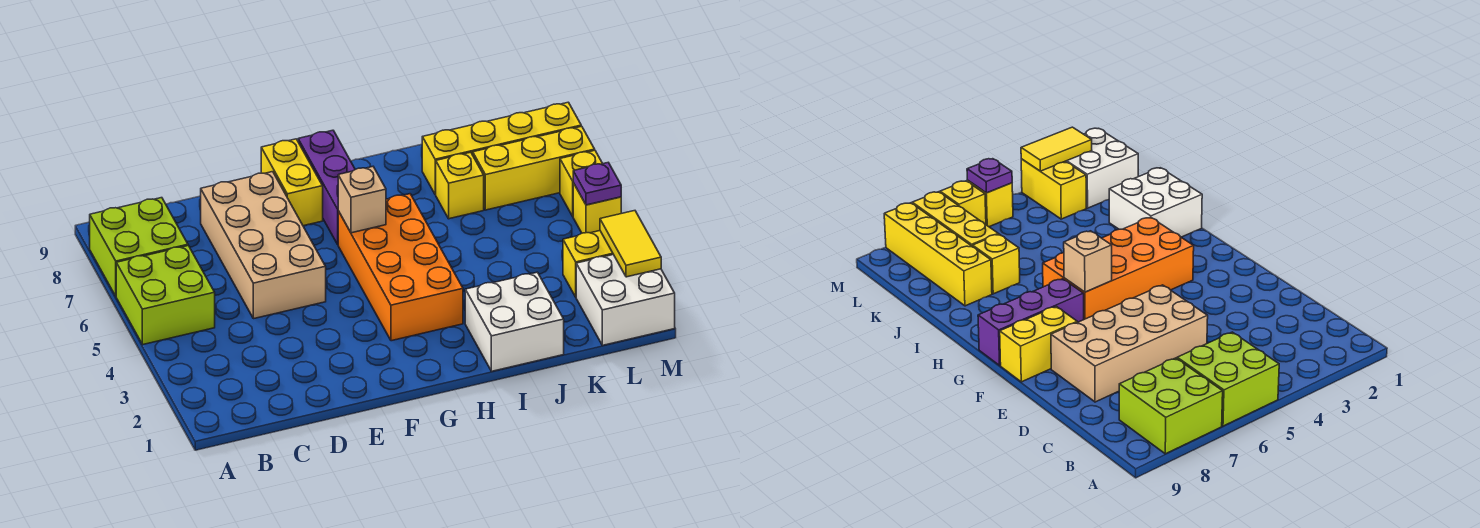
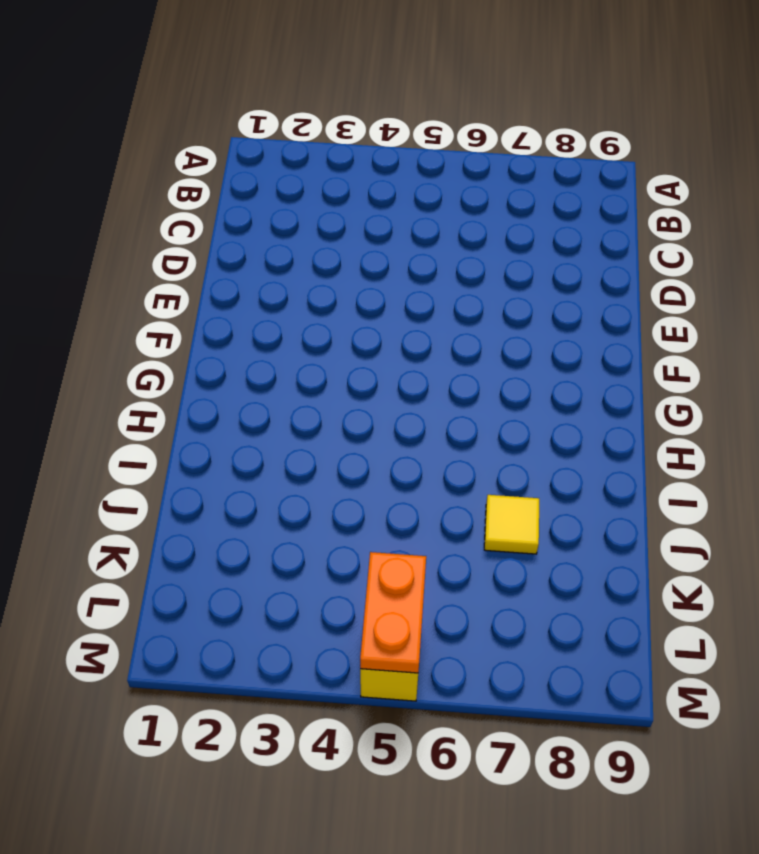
yellow tile J7 level 1 -> yellow brick J7 level 1
orange plate L5:M5 level 2 -> purple plate M5 level 2
none -> lime brick A5:B6 level 1
none -> lime brick A7:B8 level 1
none -> tan brick D5:E8 level 1

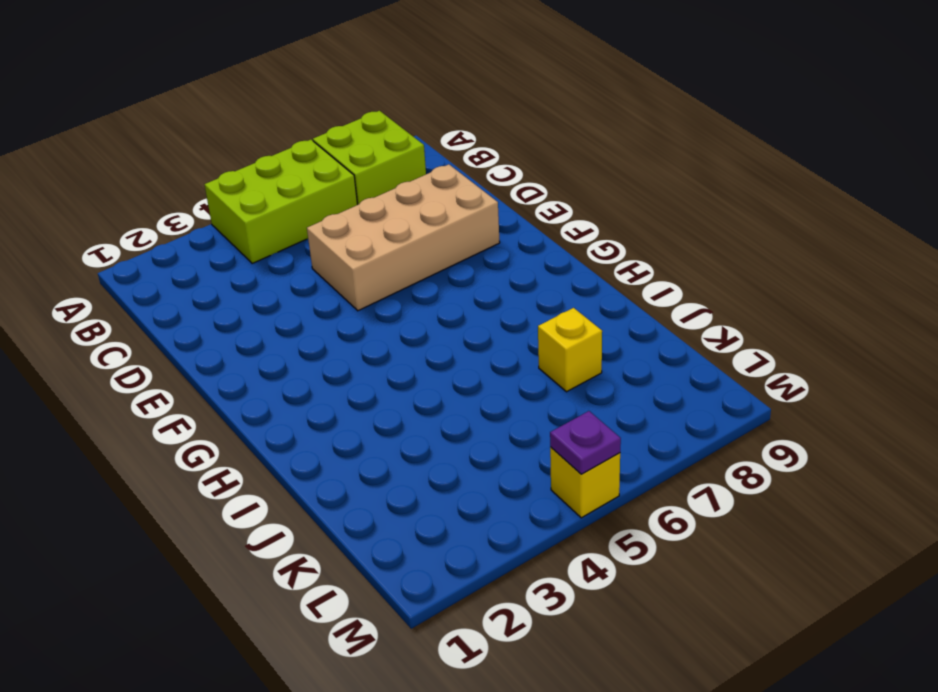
lime brick A4:B6 level 1 -> lime brick A5:B6 level 1
none -> yellow brick F8:F9 level 1
none -> orange brick G3:H6 level 1
none -> purple brick G7:G9 level 1

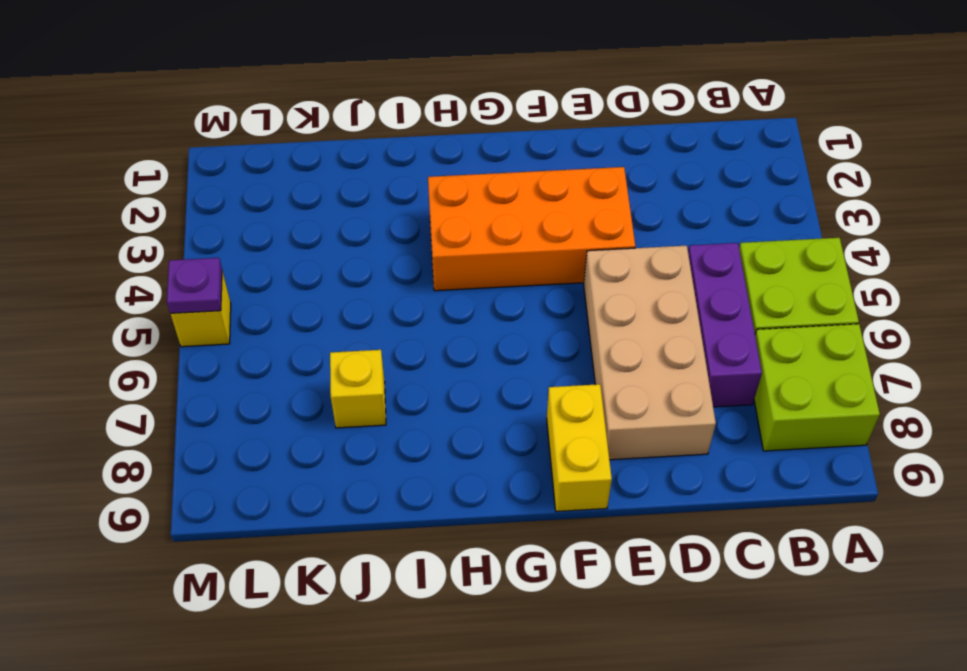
purple brick C5:C7 level 1 -> purple brick G7:G9 level 1
orange brick E3:H4 level 1 -> orange brick G3:H6 level 1
none -> white brick I1:J2 level 1
none -> yellow brick J8:M8 level 1
none -> yellow brick K7:M7 level 1

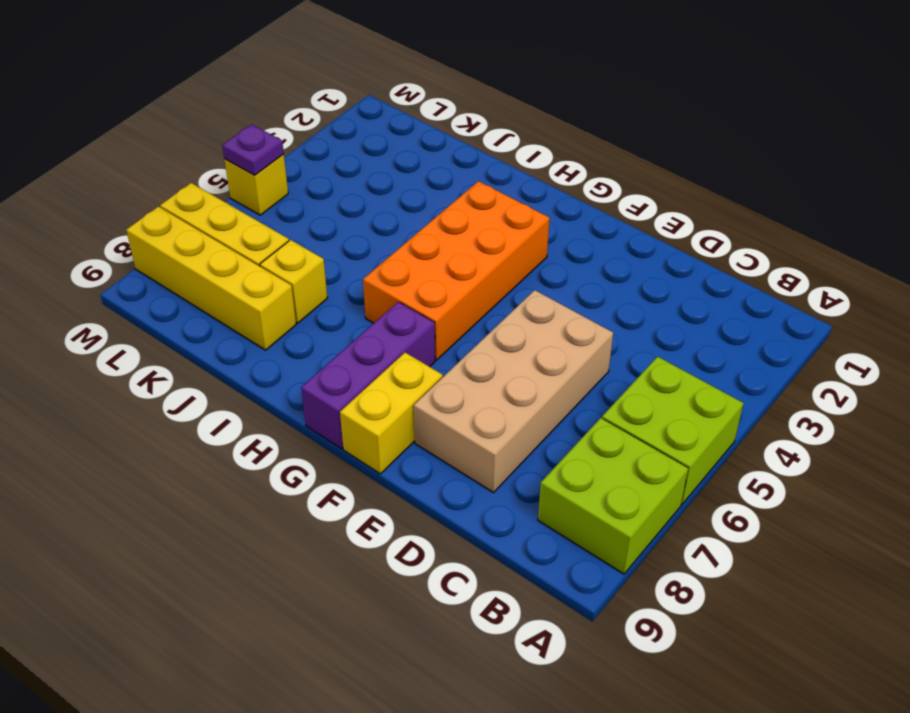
none -> white brick I1:J2 level 1
none -> white brick L1:M2 level 1
none -> yellow brick L3:M3 level 1

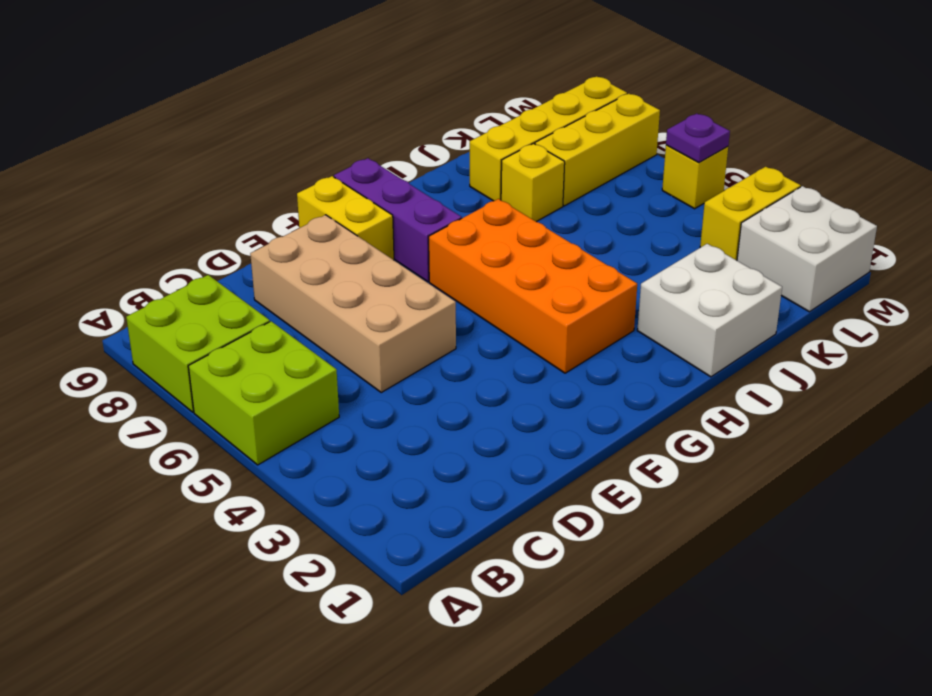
none -> yellow brick M6 level 1
none -> tan brick G6 level 2
none -> yellow tile M2:M3 level 2

